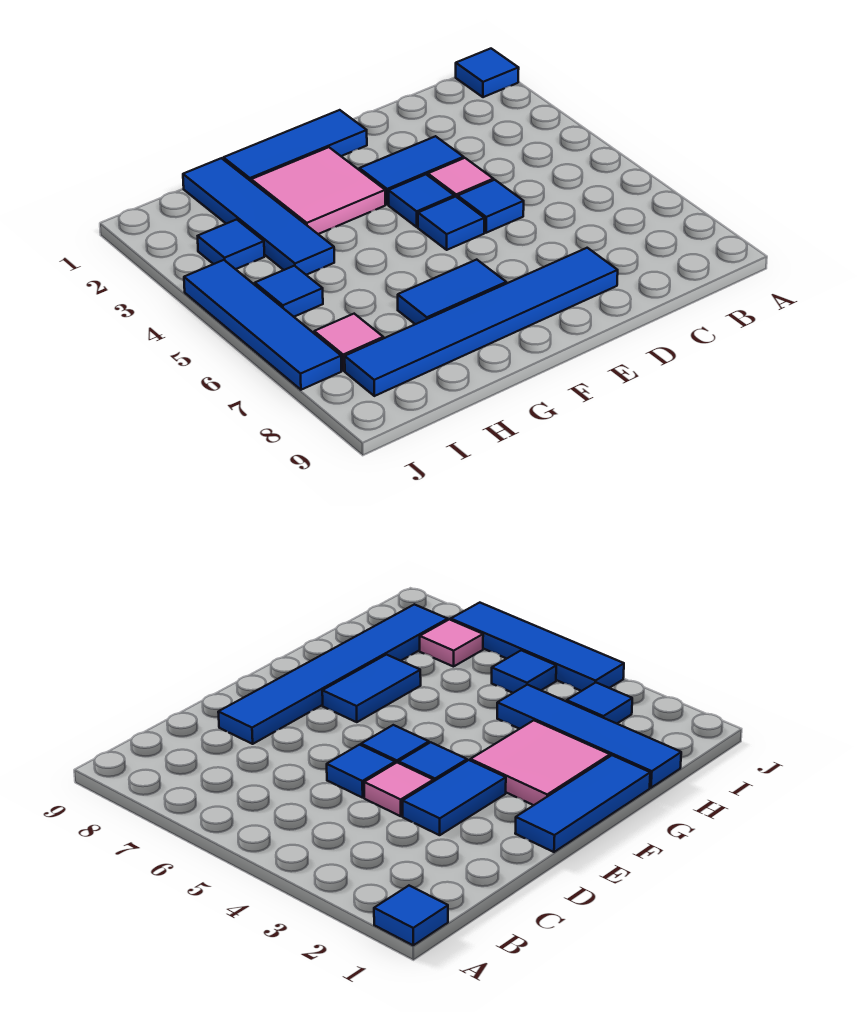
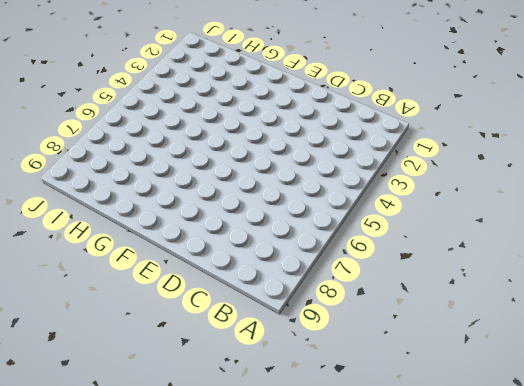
none -> blue tile A1 level 1
none -> blue tile D3:E3 level 1
none -> pink tile D4 level 1

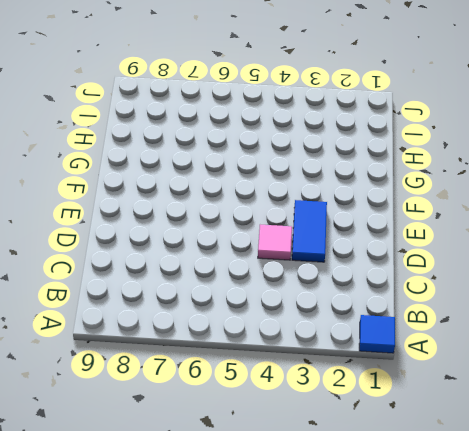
none -> blue tile D5 level 1
none -> blue tile D8:I8 level 1
none -> blue tile E1:G1 level 1

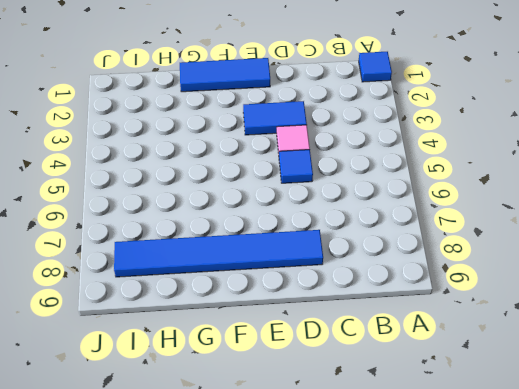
none -> blue tile E4 level 1
none -> blue tile E5 level 1
none -> pink tile F2:G3 level 1

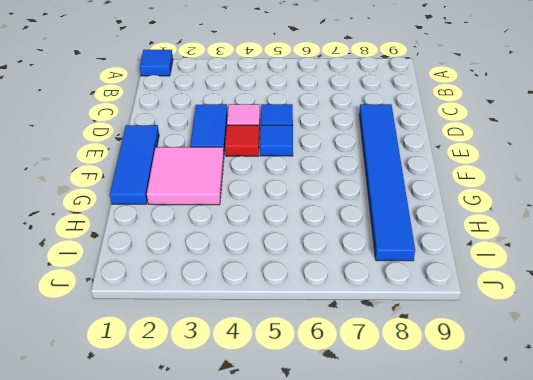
red tile E4 level 1 -> blue tile E4 level 1
none -> blue tile F7:G7 level 1
none -> blue tile H1:H4 level 1
none -> blue tile I3 level 1

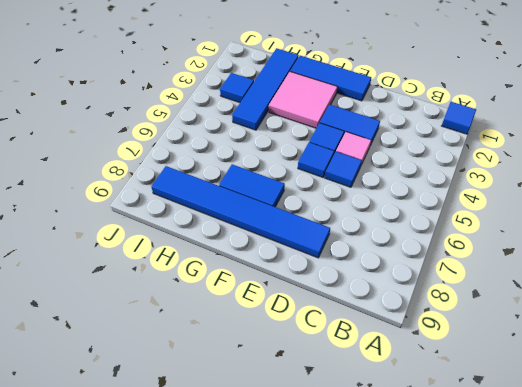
none -> blue tile I5 level 1
none -> pink tile I7 level 1
none -> blue tile J4:J7 level 1

